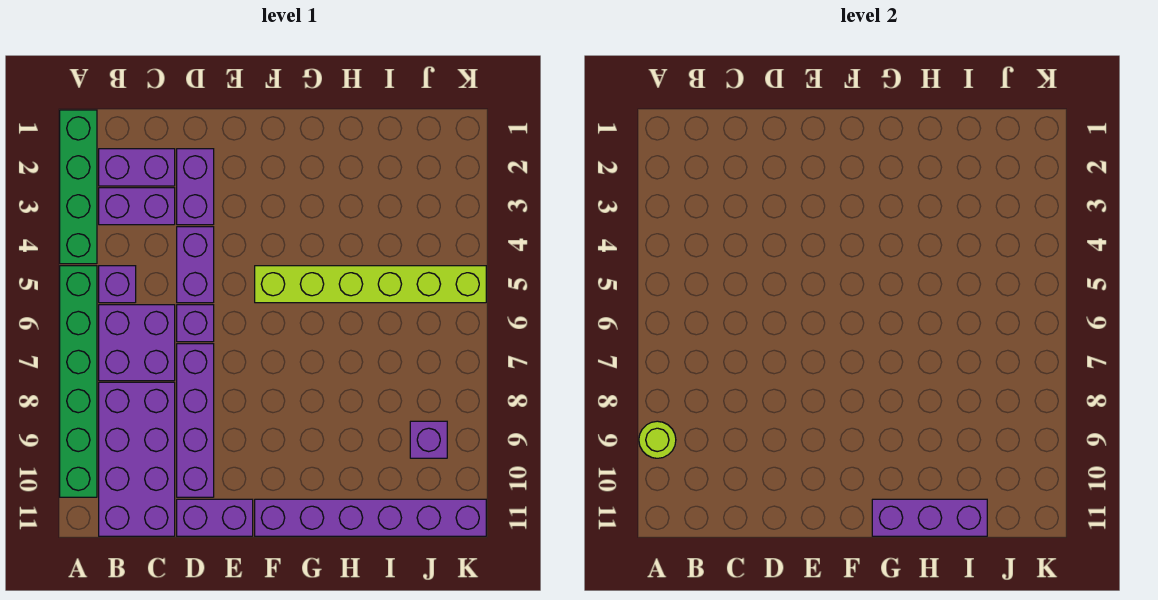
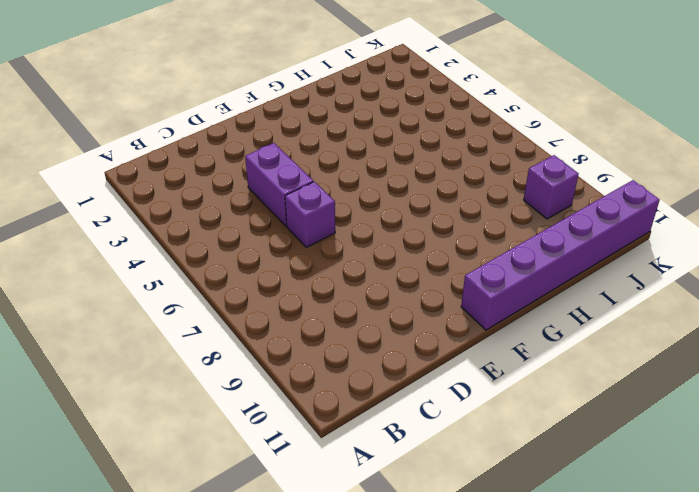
none -> green brick A1:A4 level 1
none -> green brick A5:A10 level 1
none -> purple brick B2:C2 level 1

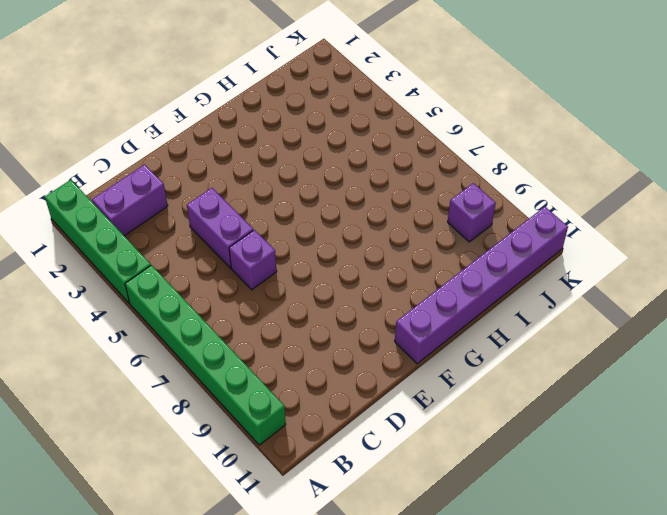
none -> purple brick B3:C3 level 1
none -> purple brick B5 level 1
none -> purple brick B6:C7 level 1

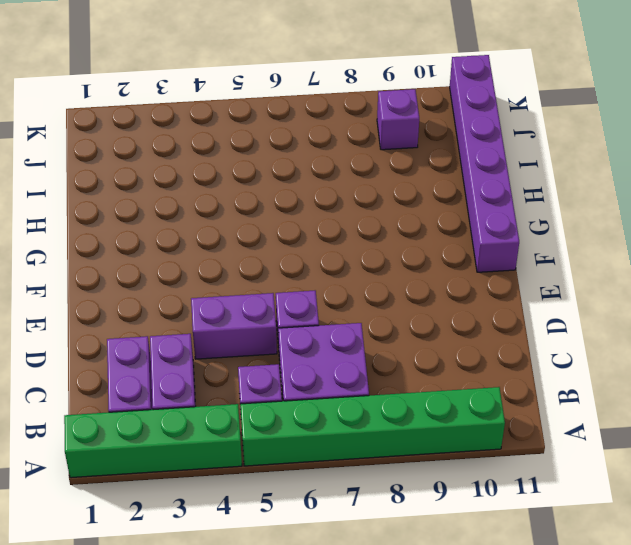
none -> purple brick B8:C11 level 1
none -> purple brick D2:D3 level 1
none -> purple brick D7:D10 level 1

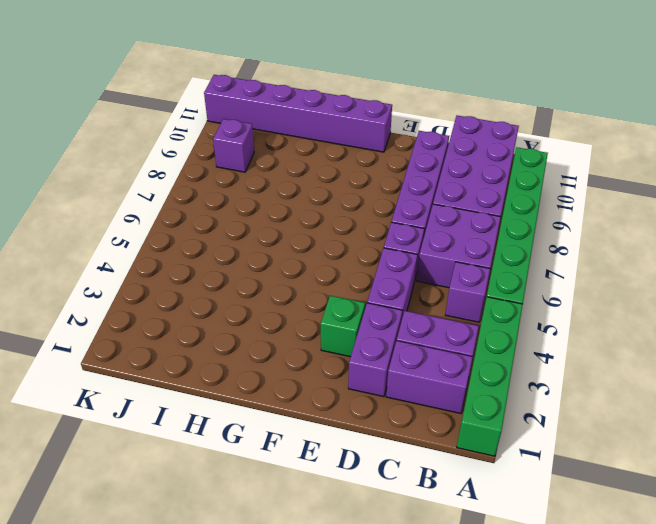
green brick E3 level 1 -> none
none -> purple brick D11:E11 level 1
none -> lime brick F5:K5 level 1
none -> lime round brick A9 level 2

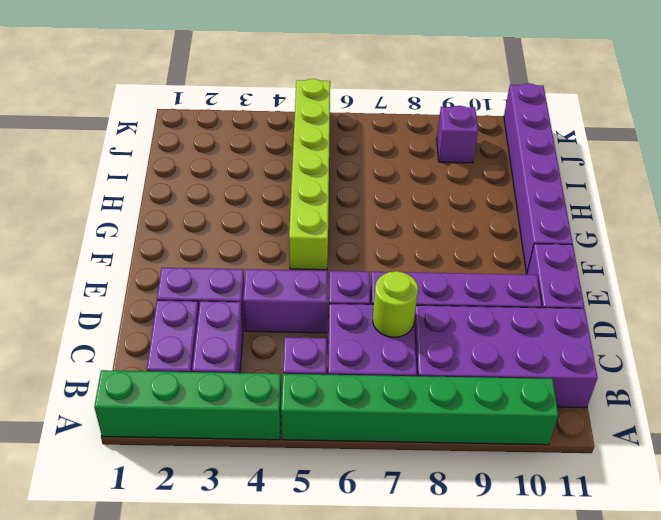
lime round brick C7 level 2 -> lime round brick A9 level 2
none -> purple brick G11:I11 level 2

